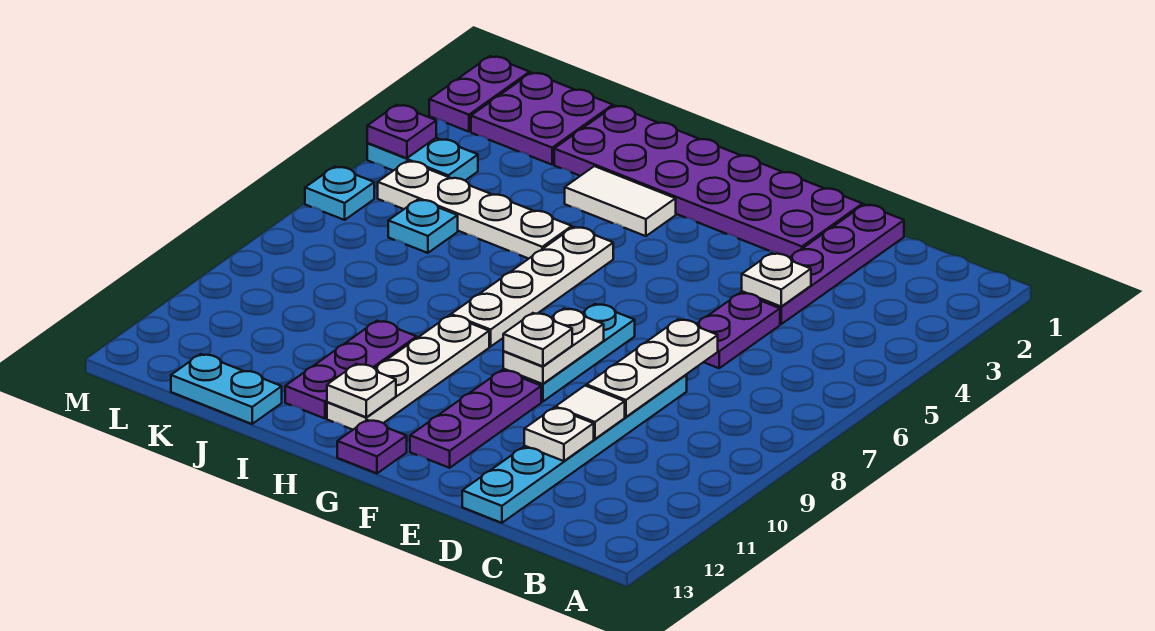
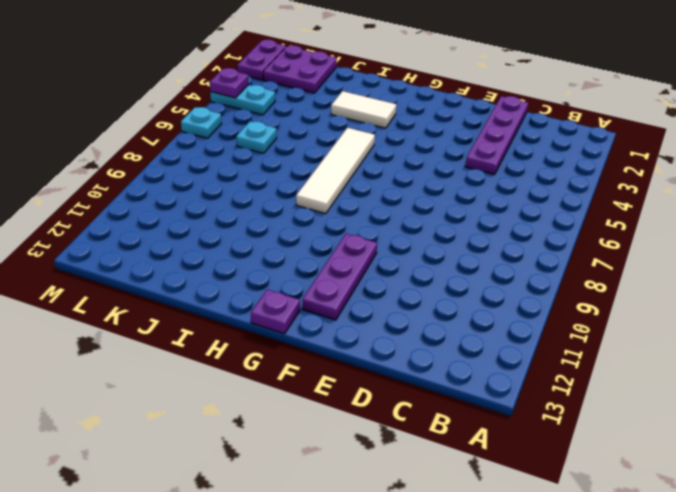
white tile H5:H8 level 1 -> white plate H5:H8 level 1
none -> purple plate D5:D6 level 1
none -> cyan plate D8:D13 level 1
none -> purple plate E1:J2 level 1

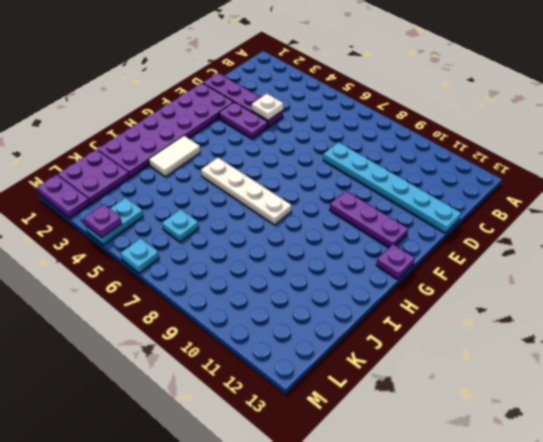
purple plate E3:E4 level 1 -> purple plate D5:D6 level 1
none -> cyan plate F7:F9 level 1
none -> white plate H9:H12 level 1
none -> white plate I5:L5 level 1

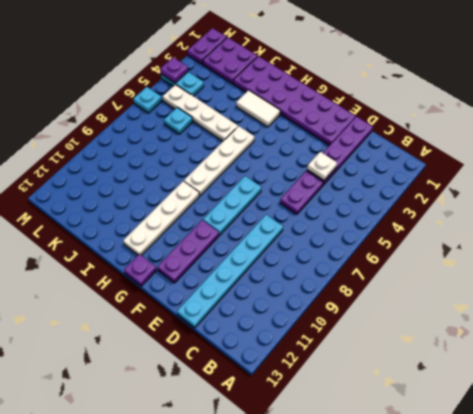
none -> purple plate I10:I12 level 1
none -> cyan plate J13:K13 level 1
none -> white plate D7:D9 level 2

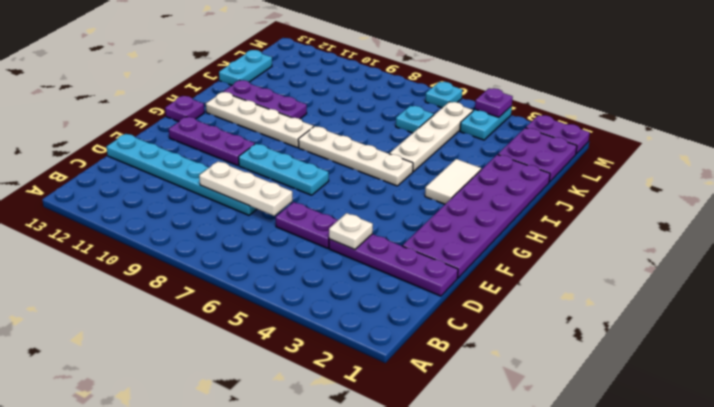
none -> white tile D10 level 2
none -> white plate D11 level 2
none -> white plate F8:F9 level 2

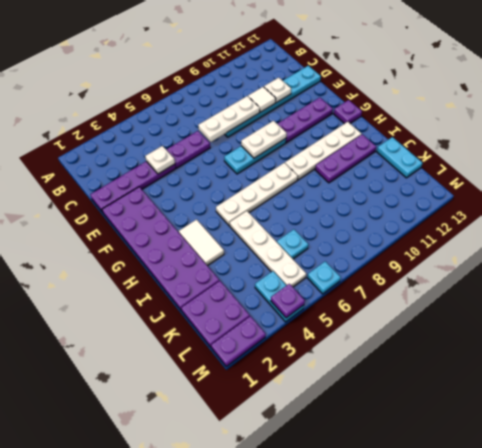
none -> white plate H12 level 2
none -> white plate F9 level 3

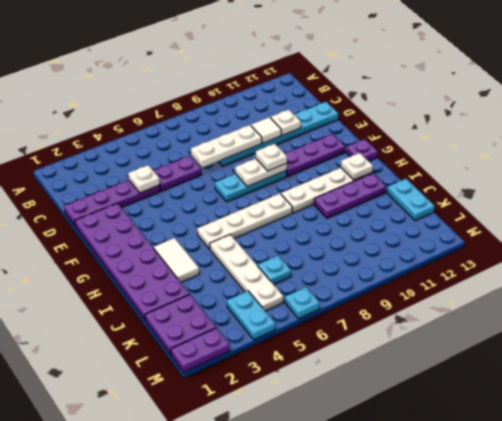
none -> purple plate M4 level 2

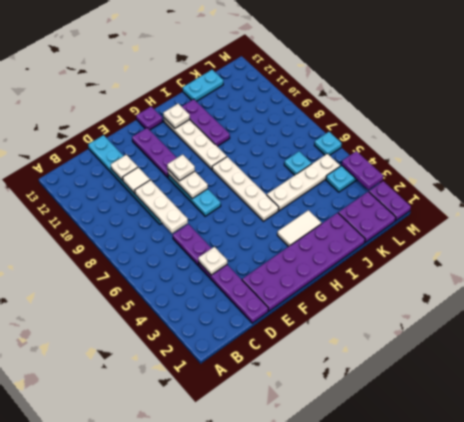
purple plate M3:M4 level 2 -> purple plate M4 level 2

